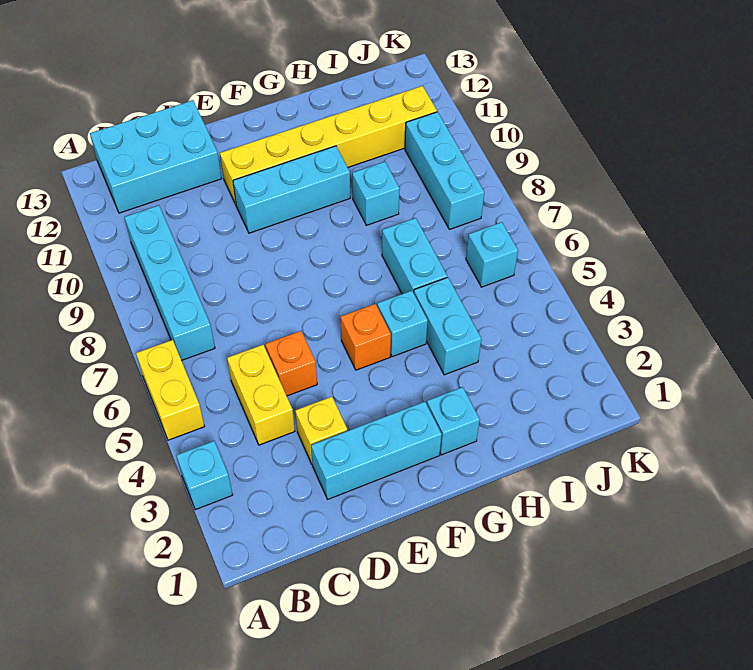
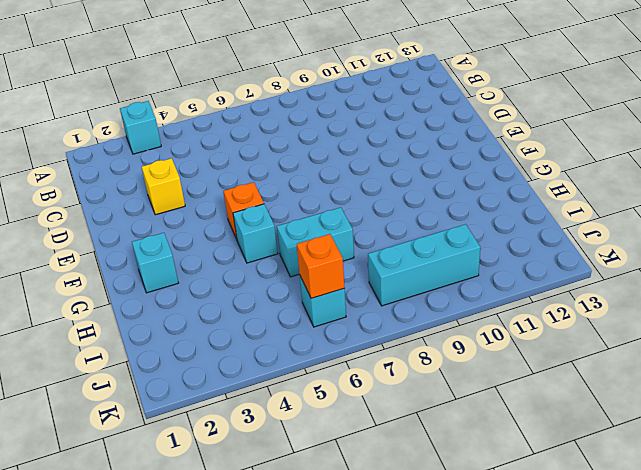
orange brick J6 level 2 -> orange brick D5 level 1
none -> yellow brick A5:A6 level 1
none -> cyan brick B7:B10 level 1
none -> cyan brick B12:D13 level 1

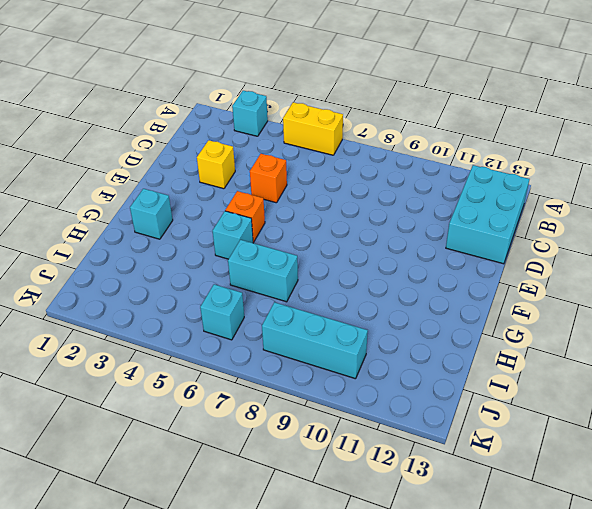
none -> cyan brick B7:B10 level 1
none -> yellow brick C4:C5 level 1
none -> cyan brick D2:F2 level 1

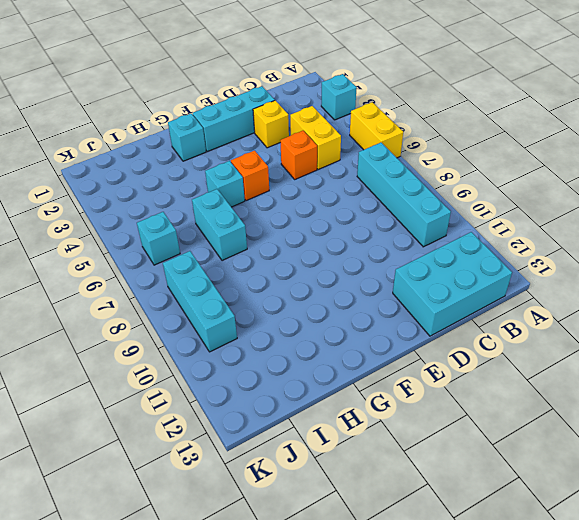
none -> cyan brick E10:G10 level 1
none -> yellow brick E11:J11 level 1
none -> cyan brick H4:H5 level 1

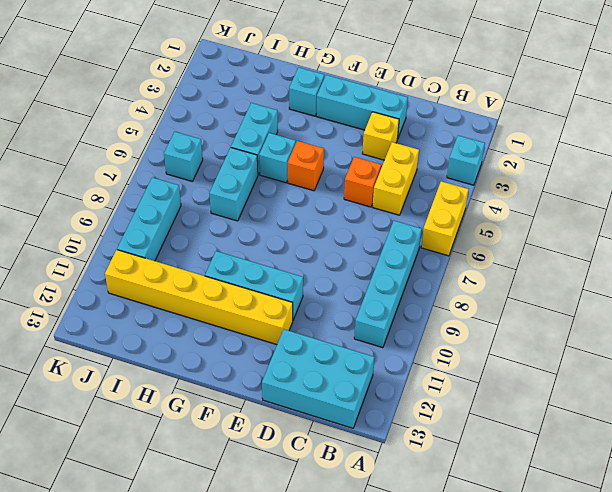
none -> cyan brick H9 level 1

